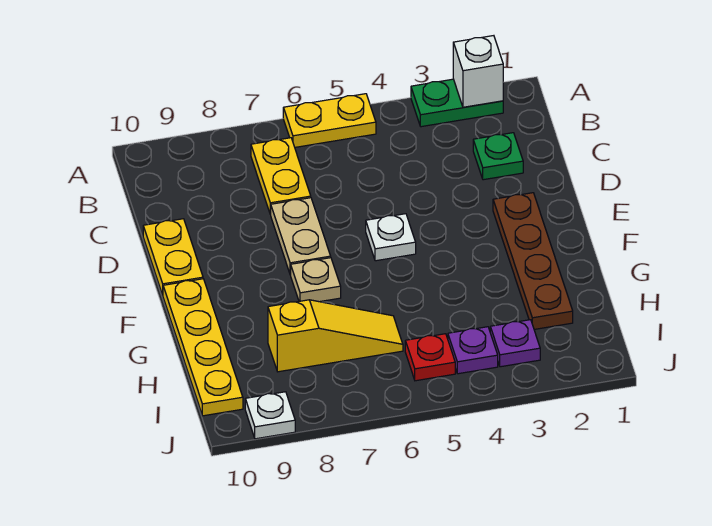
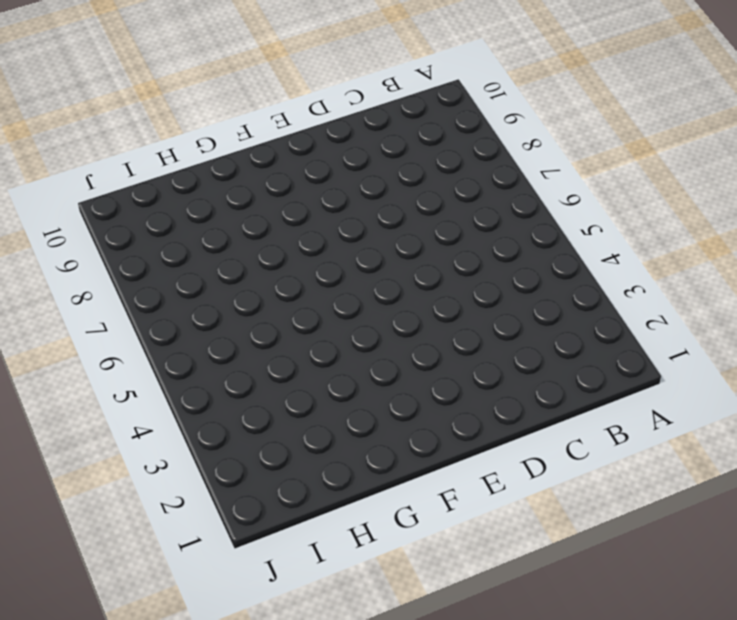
none -> green plate A2:A3 level 1
none -> yellow plate A5:A6 level 1
none -> yellow plate B7:C7 level 1

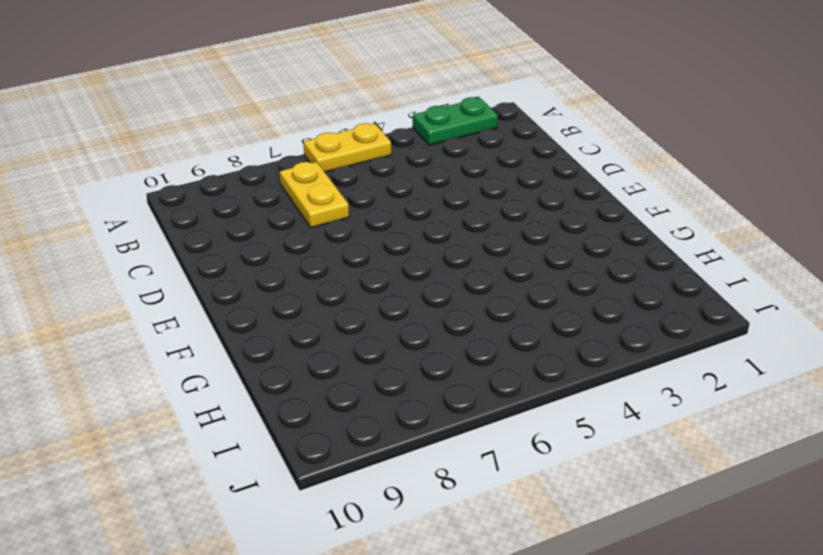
none -> green plate C2 level 1
none -> tan plate D7:E7 level 1
none -> yellow plate D10:E10 level 1

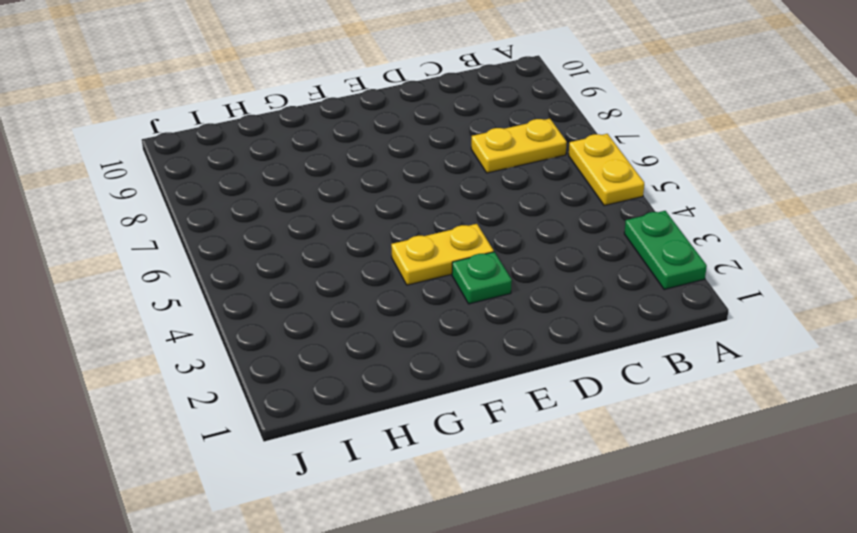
green plate E3 level 1 -> green plate C2 level 1
yellow plate E4:F4 level 1 -> yellow plate D10:E10 level 1
none -> tan plate D7:E7 level 1
none -> brown plate E2:H2 level 1
none -> white plate E5 level 1

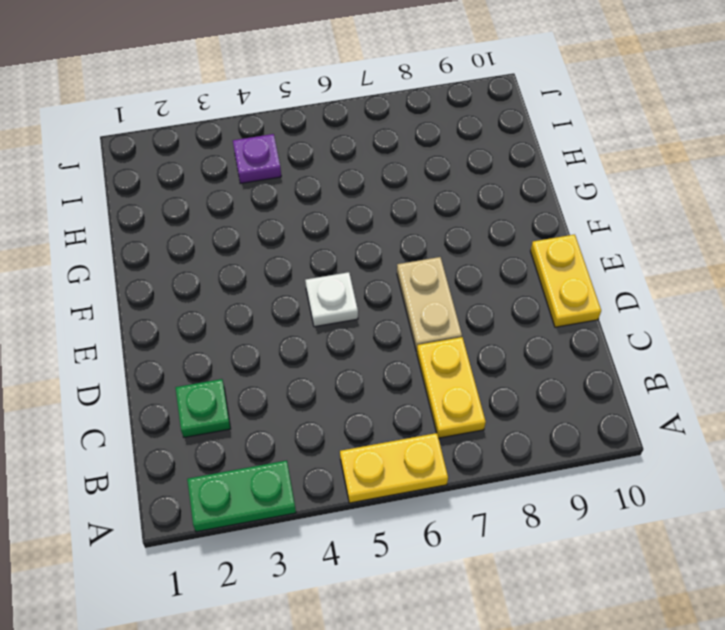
none -> brown plate E2:H2 level 1
none -> tan plate F7 level 1
none -> yellow plate F10:I10 level 1

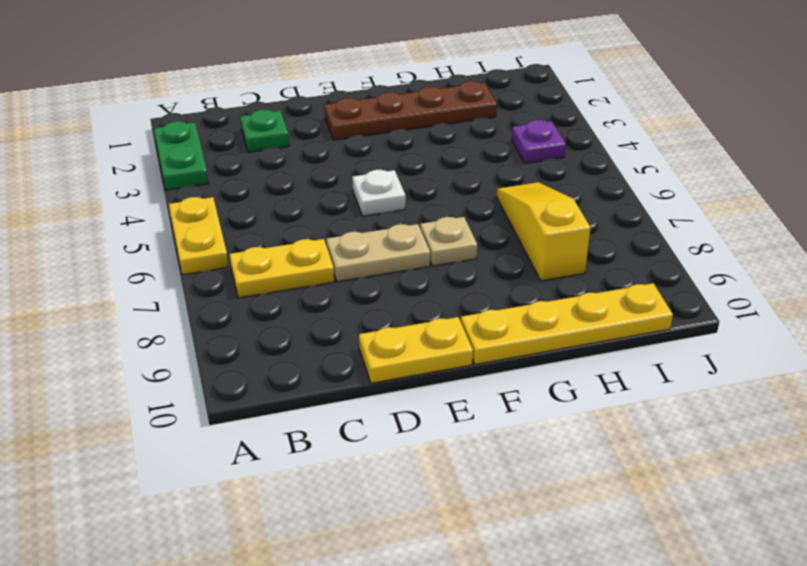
none -> purple plate I3 level 1
none -> red plate I5 level 1
none -> white plate J9 level 1

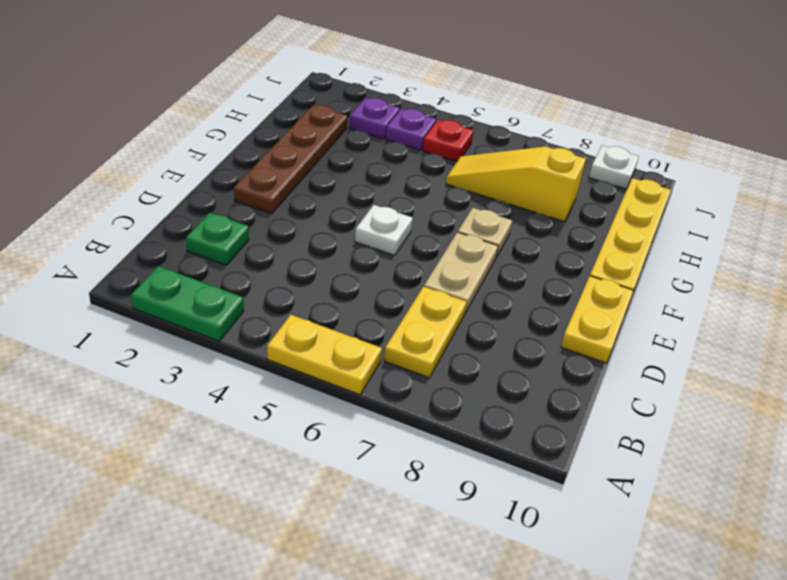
none -> white brick A2 level 2

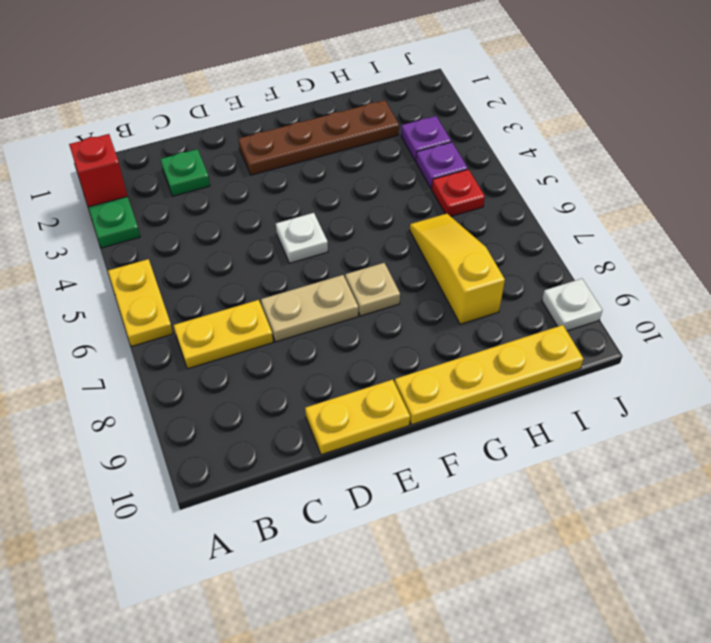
red brick A2 level 2 -> white brick A2 level 2

